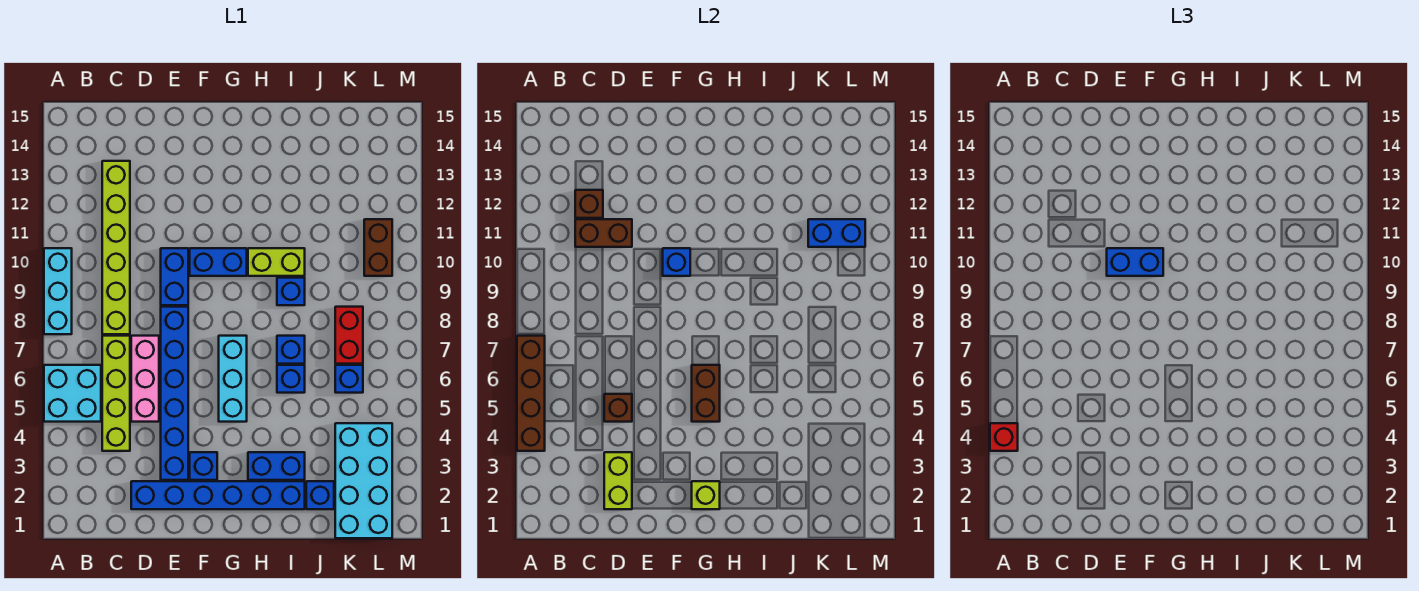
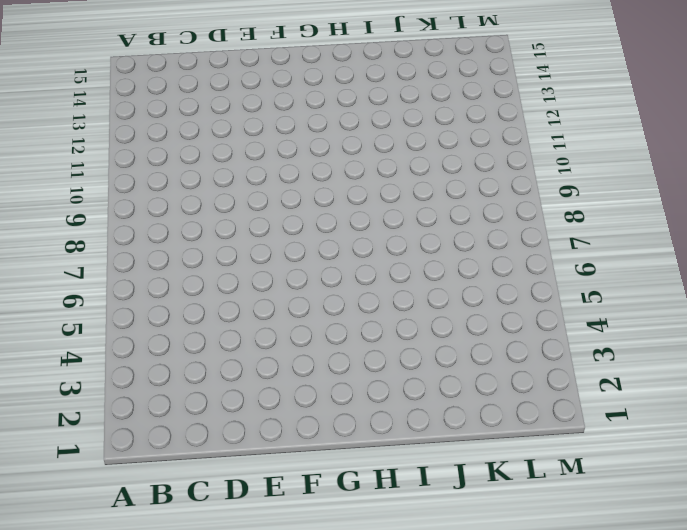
none -> cyan brick A5:B6 level 1
none -> cyan brick A8:A10 level 1
none -> lime brick C4:C7 level 1
none -> lime brick C8:C13 level 1

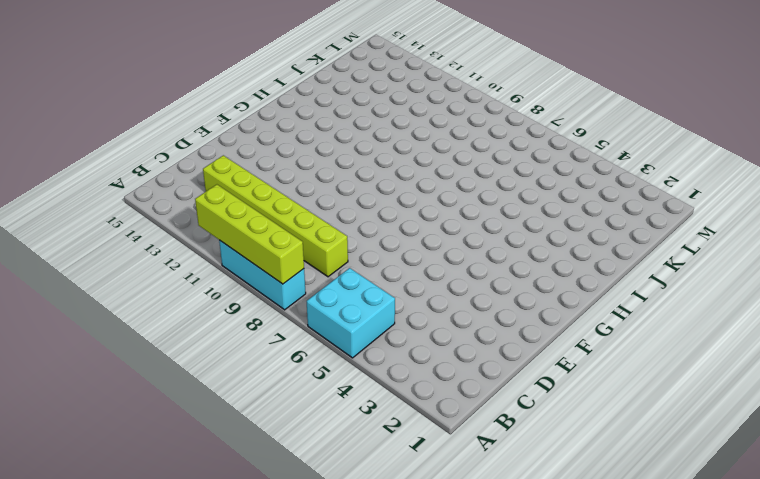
lime brick A8:A11 level 2 -> lime brick C4:C7 level 1
none -> blue brick D2:I2 level 1
none -> pink brick D5:D7 level 1
none -> blue brick E3:E8 level 1
none -> blue brick E9:E10 level 1

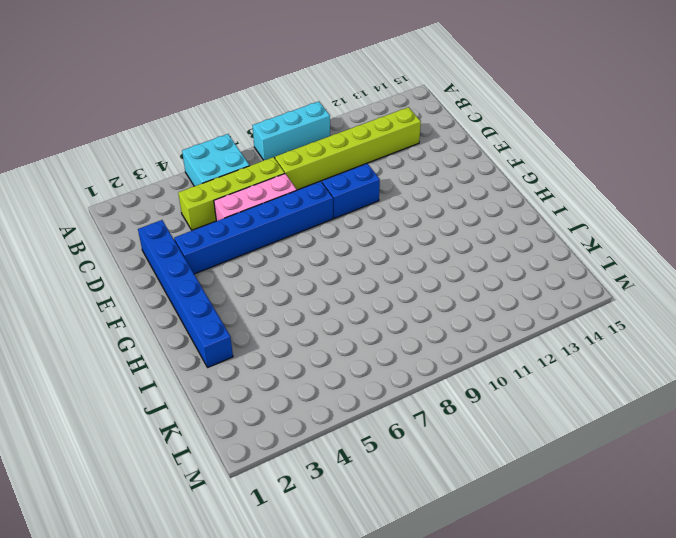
none -> blue brick F3 level 1
none -> blue brick F10:G10 level 1
none -> cyan brick G5:G7 level 1
none -> blue brick H3:I3 level 1

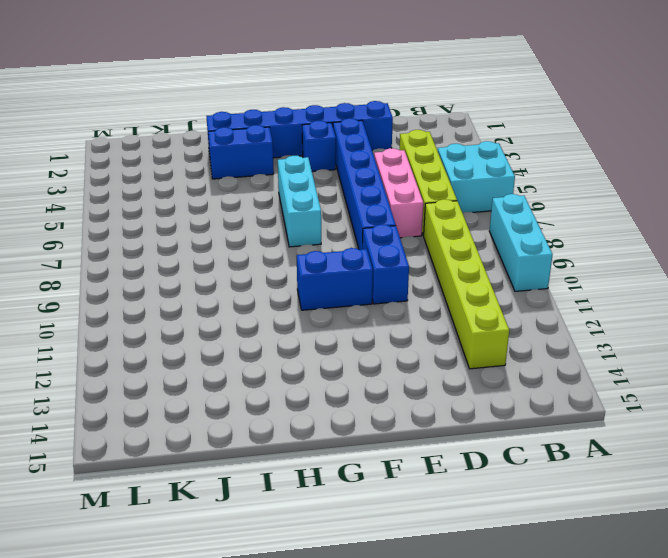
none -> lime brick H10:I10 level 1
none -> blue brick I6 level 1
none -> blue brick I7 level 1
none -> blue brick I9 level 1

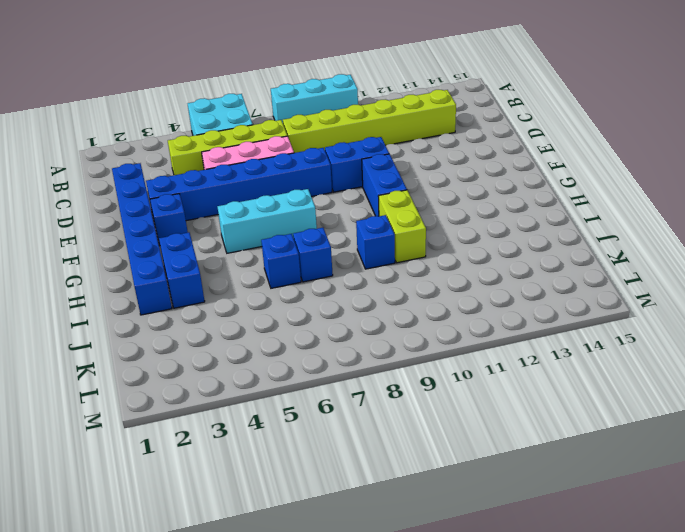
none -> blue brick J2 level 1
none -> cyan brick K1:L4 level 1
none -> blue brick K6 level 1
none -> red brick K7:K8 level 1

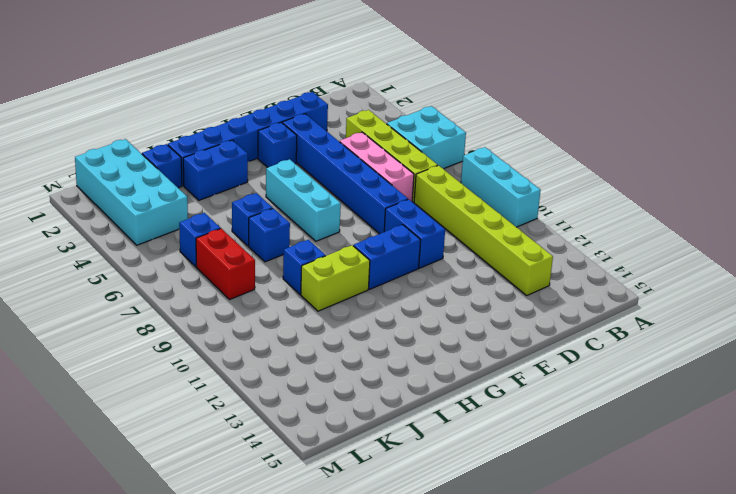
none -> brown brick L10:L11 level 1
none -> brown brick A4:A7 level 2
none -> brown brick C11:D11 level 2
none -> brown brick C12 level 2

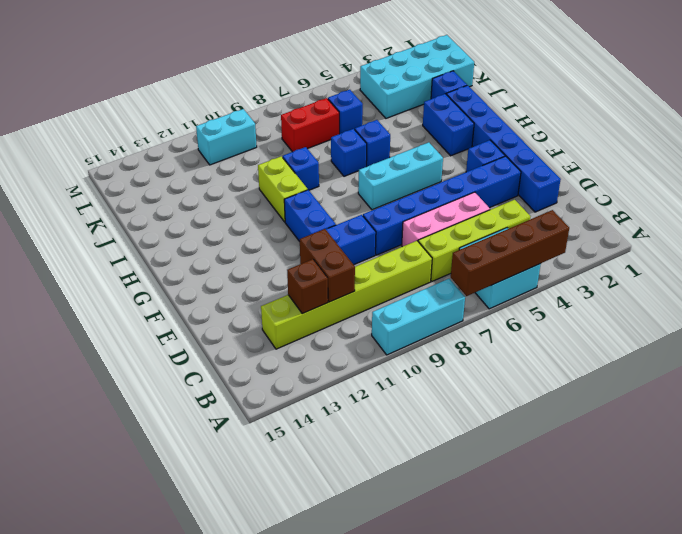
cyan brick L10:L11 level 1 -> brown brick L10:L11 level 1
none -> lime brick D2:D3 level 2
none -> brown brick D5 level 2
none -> blue brick F10 level 2
none -> lime brick G2 level 2

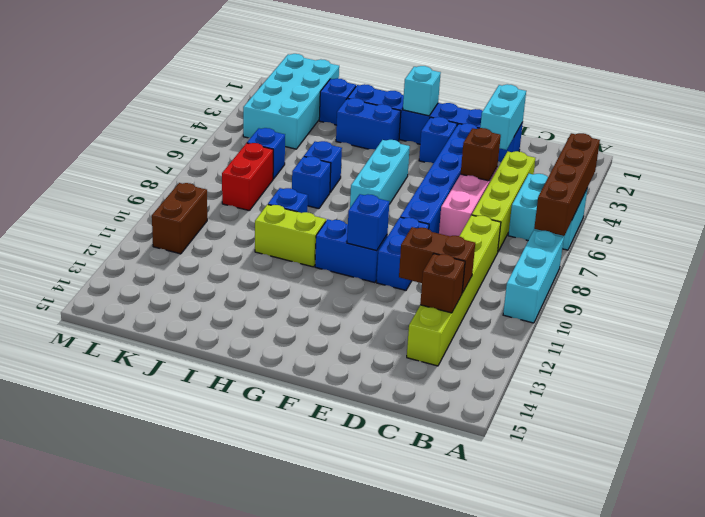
cyan brick D2:D3 level 2 -> lime brick D2:D3 level 2
cyan brick G2 level 2 -> lime brick G2 level 2
none -> brown brick G5:G6 level 2
none -> blue brick K11:L11 level 2
none -> red brick A4 level 3
none -> blue brick E10:F10 level 3

